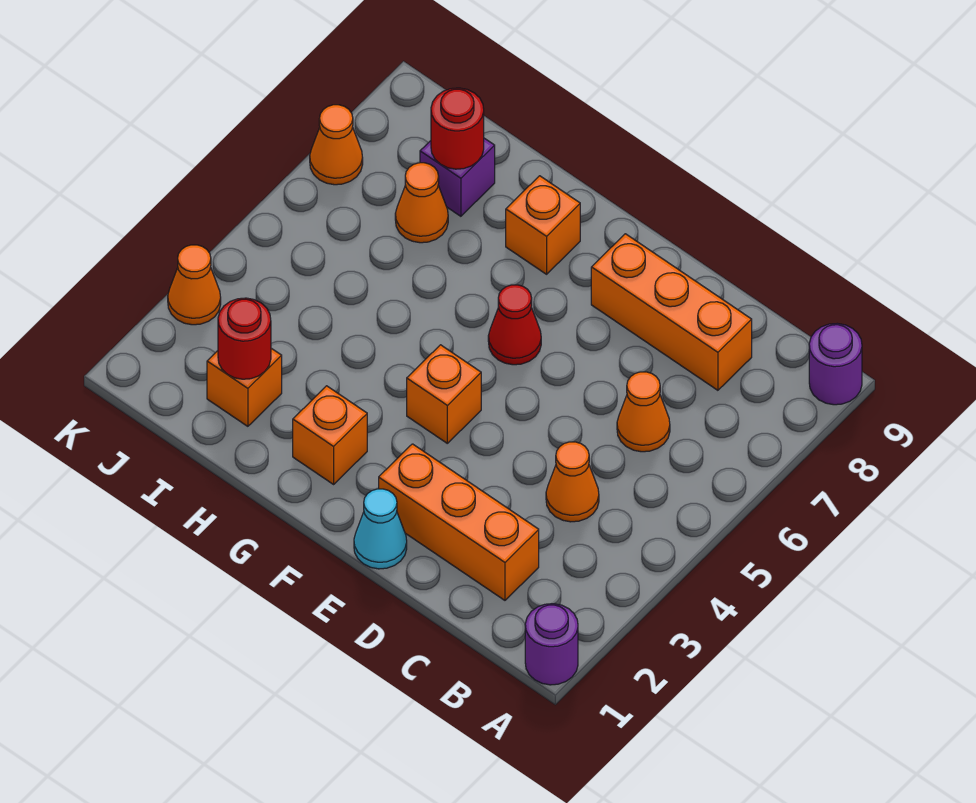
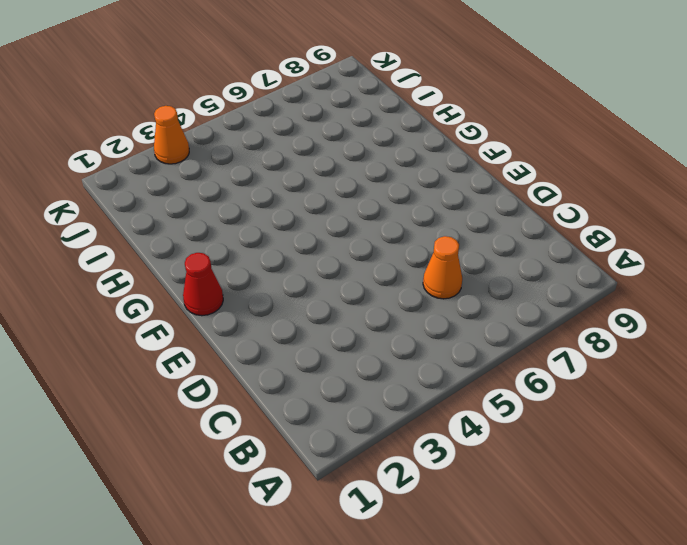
red cone F1 level 1 -> red cone F6 level 1
none -> purple round brick A1 level 1
none -> purple round brick A9 level 1
none -> orange brick C2:E2 level 1

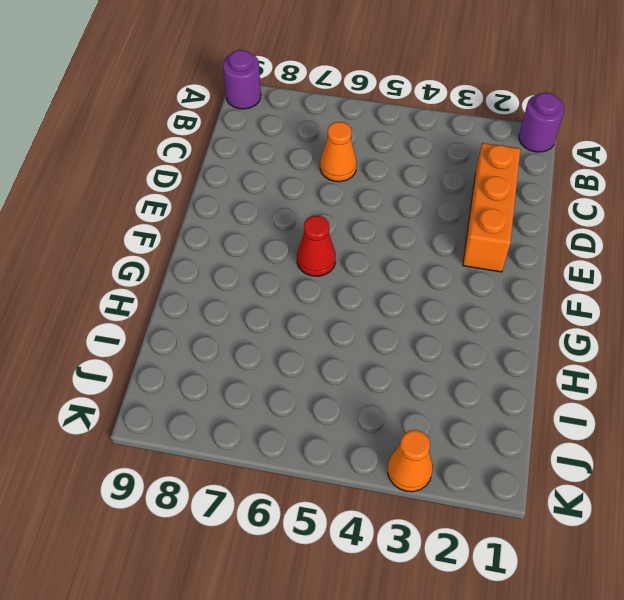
none -> orange cone C4 level 1
none -> orange brick C8:E8 level 1
none -> cyan cone E1 level 1

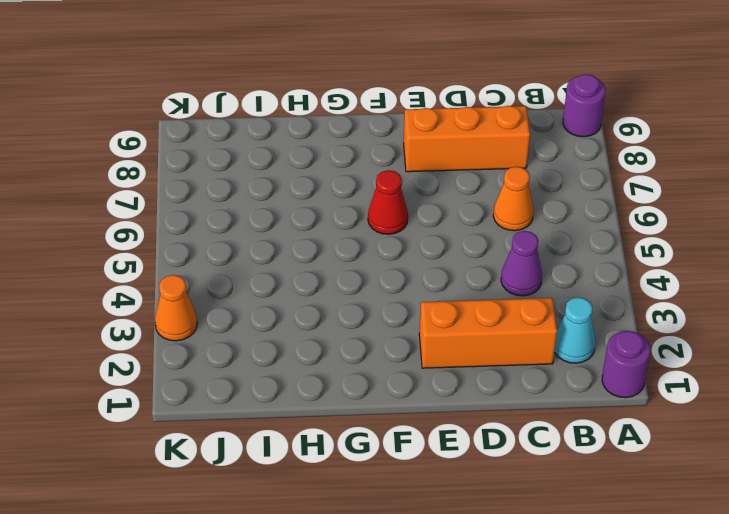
cyan cone B2 level 1 -> cyan cone E1 level 1
purple cone C4 level 1 -> orange cone C4 level 1
none -> orange brick F4 level 1
none -> orange brick G2 level 1
none -> orange brick G8 level 1

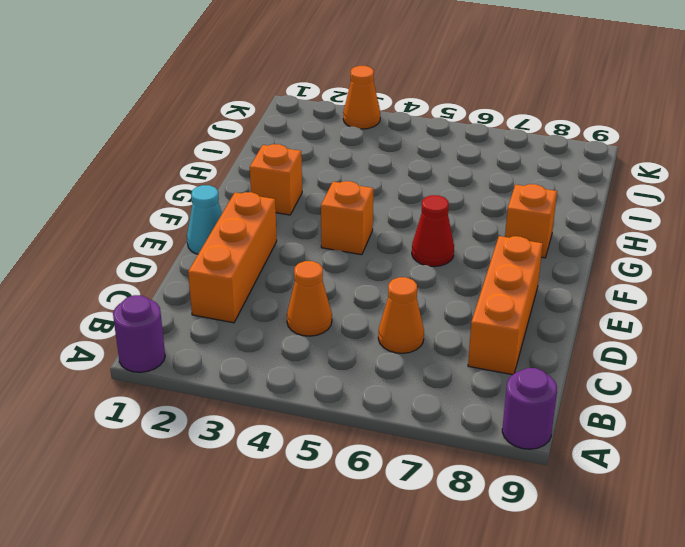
none -> orange brick I2 level 1
none -> orange cone I7 level 1
none -> purple brick I8 level 1

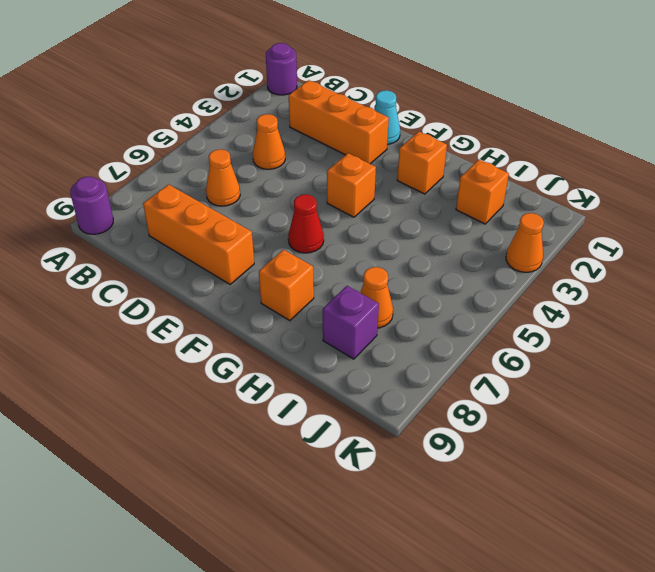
none -> orange cone K7 level 1
none -> red round brick I2 level 2
none -> red round brick I8 level 2

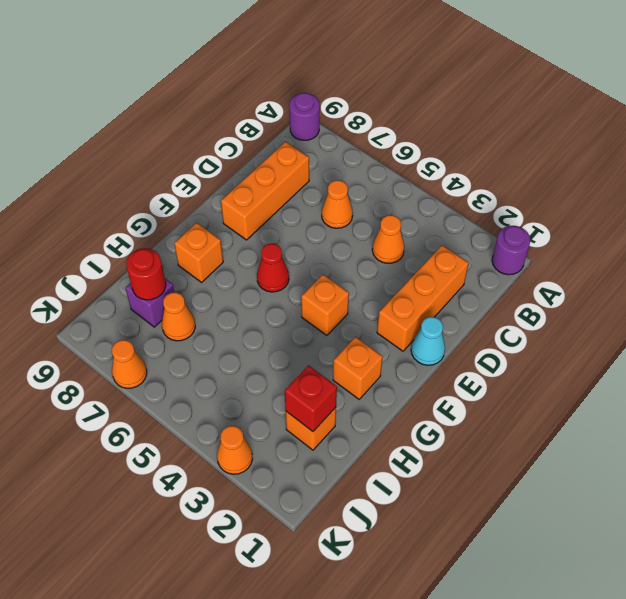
red brick I2 level 2 -> red round brick I2 level 2

